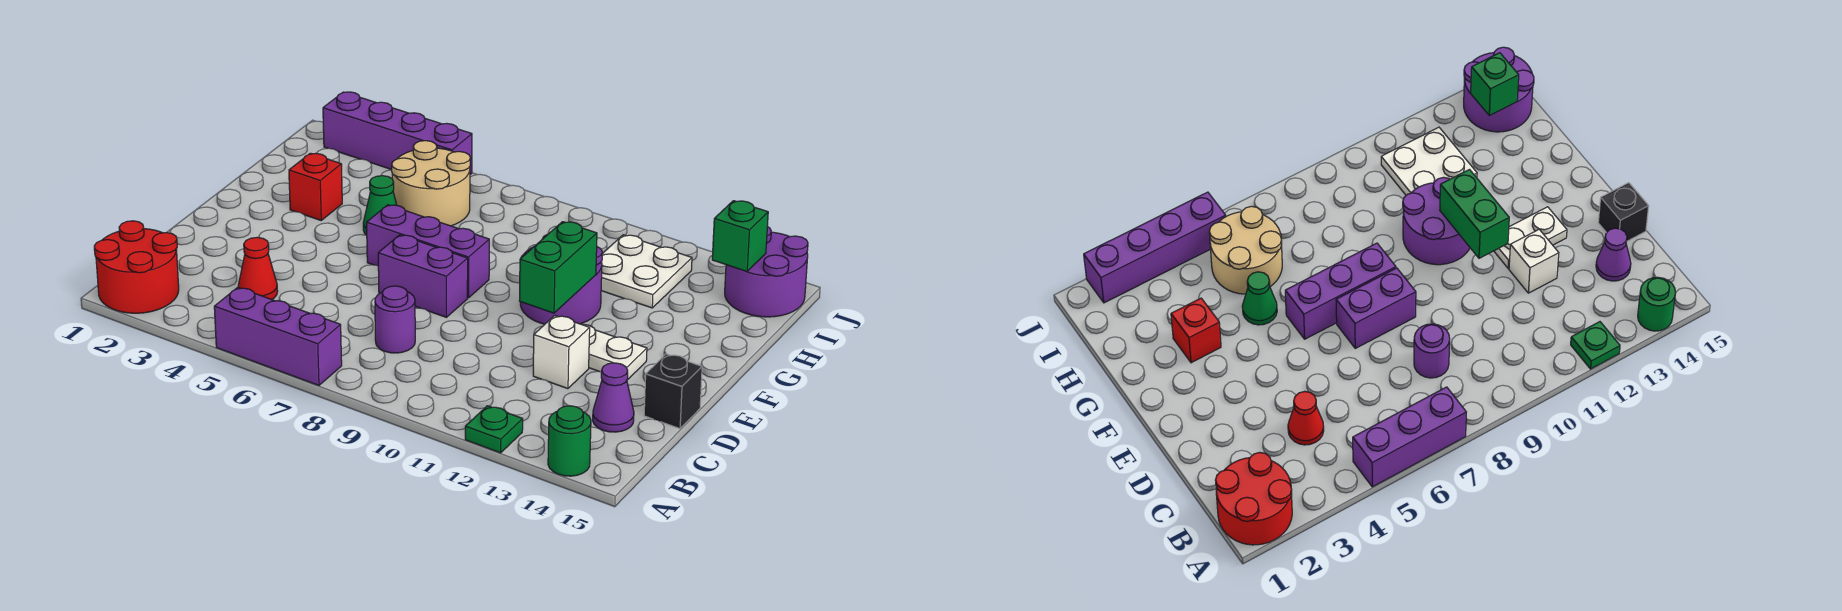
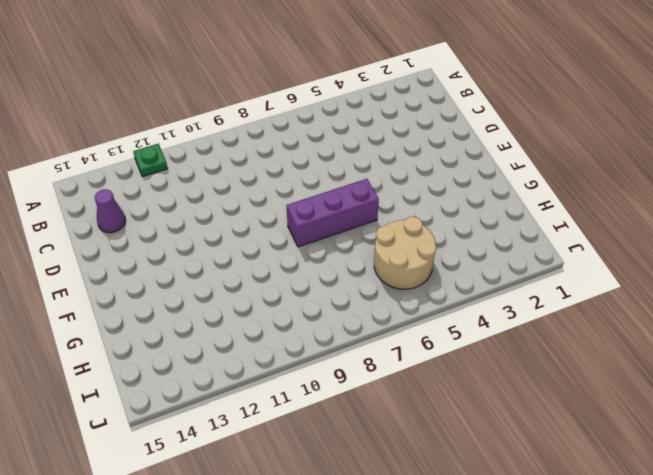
none -> red round brick A1:B2 level 1
none -> purple brick A5:A7 level 1
none -> green round brick A14 level 1

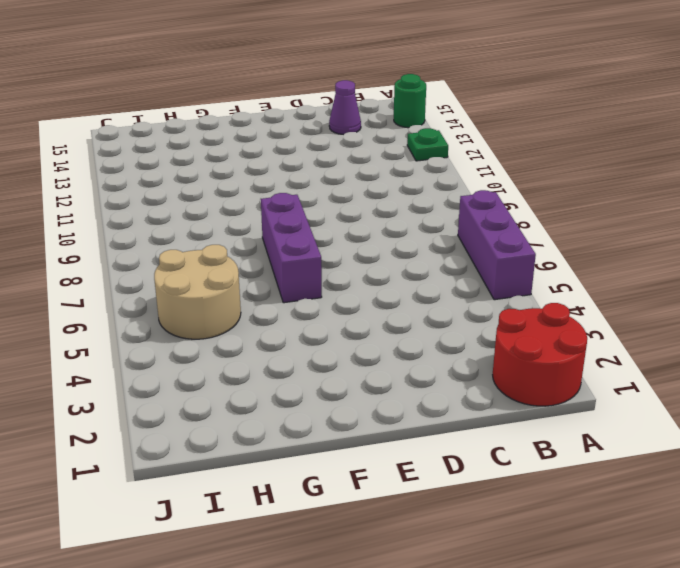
none -> red cone C4 level 1
none -> purple round brick C8 level 1
none -> white brick D12 level 1

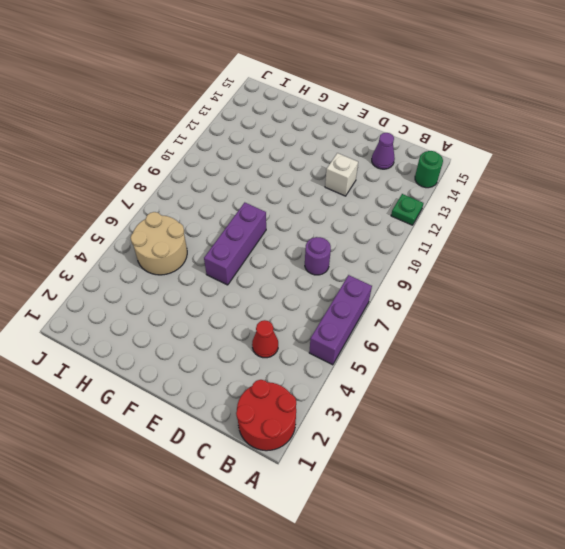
none -> black brick D15 level 1
none -> purple brick E7:E8 level 1
none -> white plate E12:E13 level 1

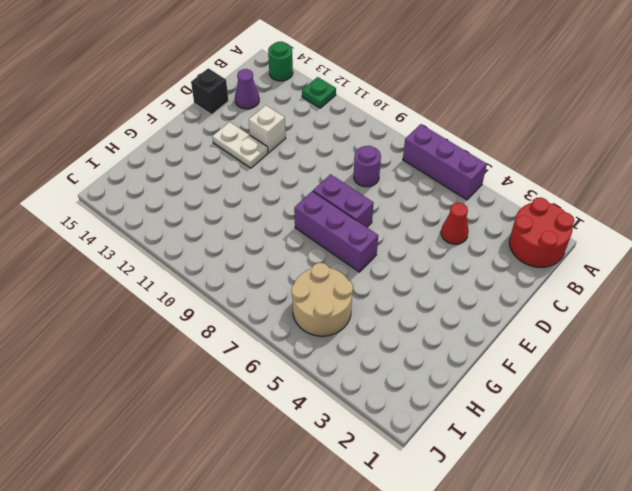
none -> purple round brick F10:G11 level 1
none -> red brick G3 level 1
none -> green cone G5 level 1

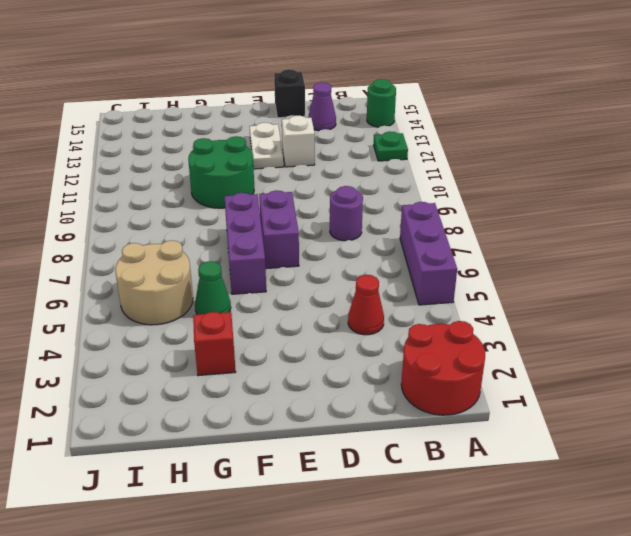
green round brick F10:G11 level 1 -> purple round brick F10:G11 level 1
none -> white plate H11:I12 level 1
none -> purple round brick I14:J15 level 1
none -> purple brick J2:J5 level 1

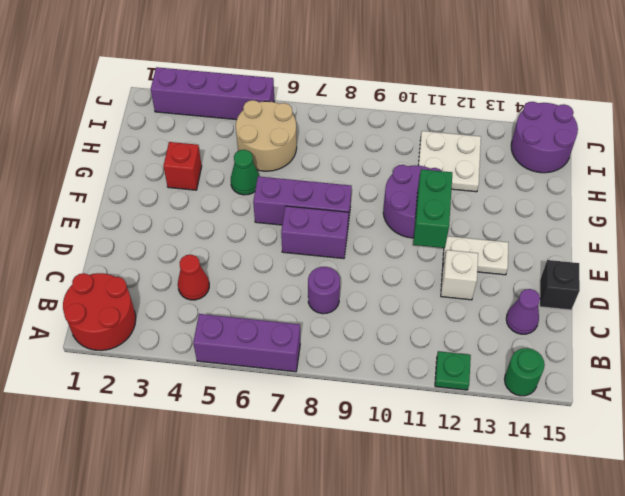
none -> green brick I14 level 2

